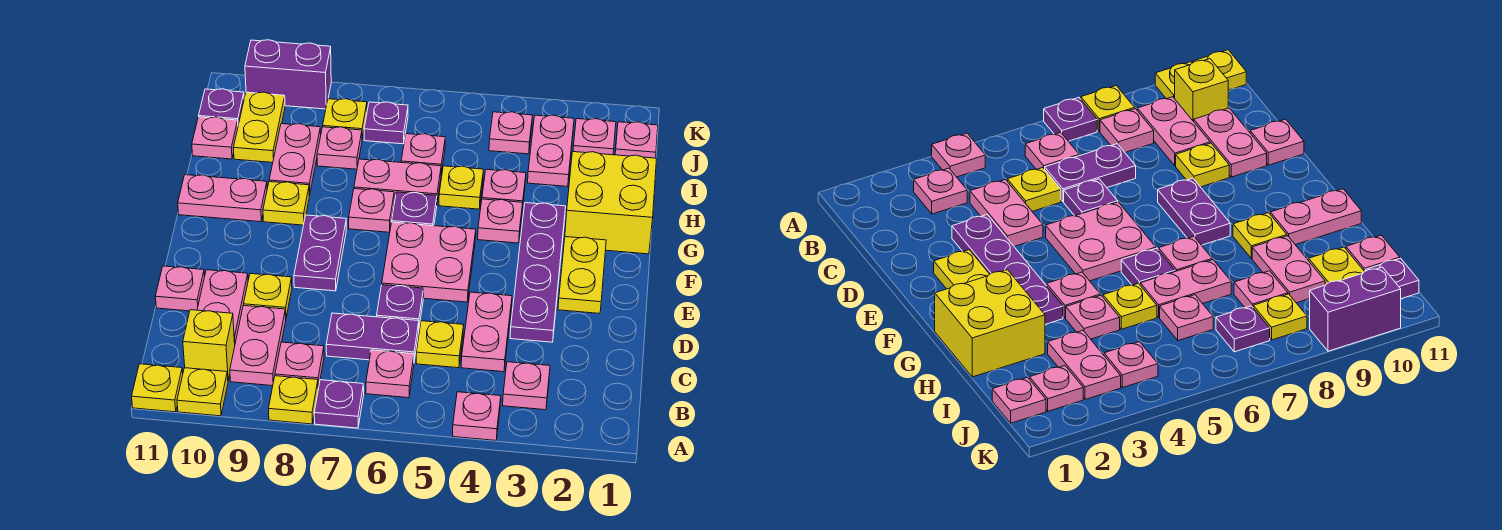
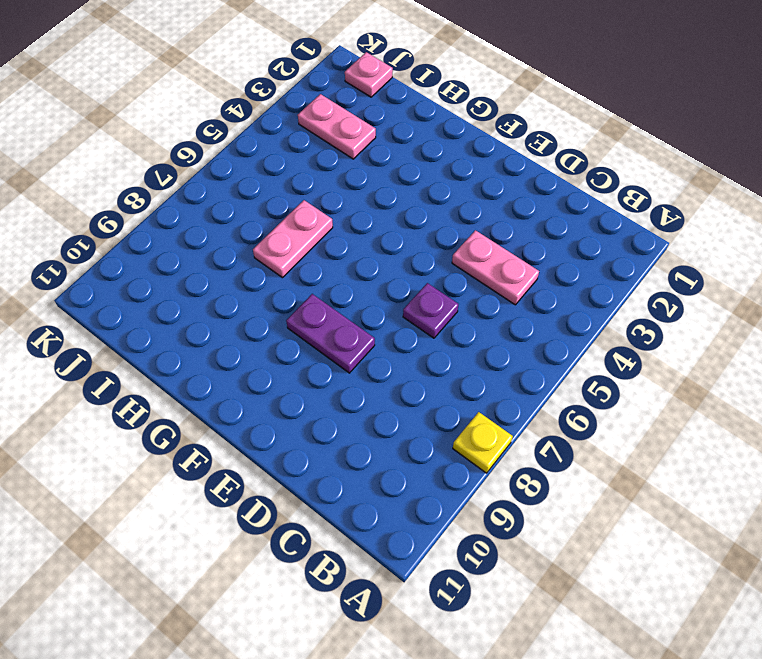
none -> pink plate A4 level 1
none -> purple plate A7 level 1
none -> yellow plate A10 level 1
none -> yellow plate A11 level 1

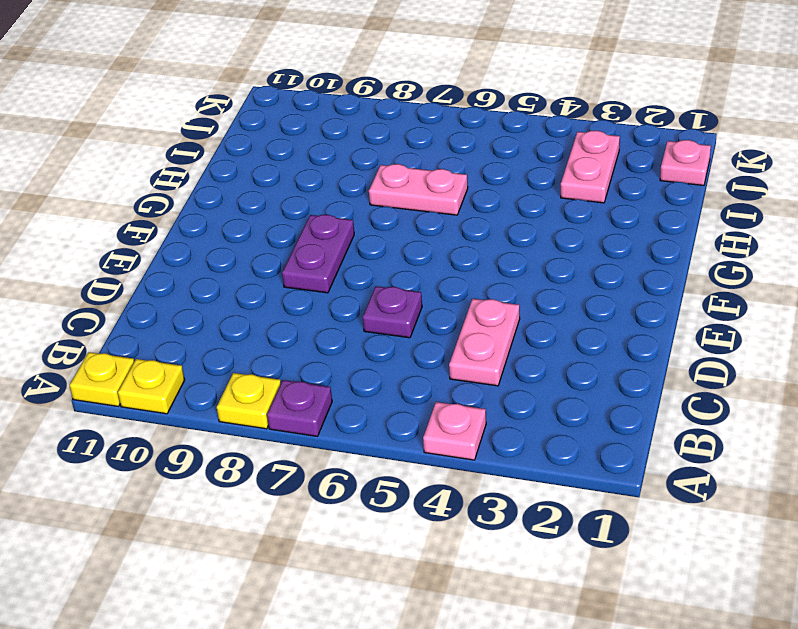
none -> pink plate B3 level 1
none -> pink plate B6 level 1
none -> pink plate B8 level 1
none -> pink plate B9:C9 level 1

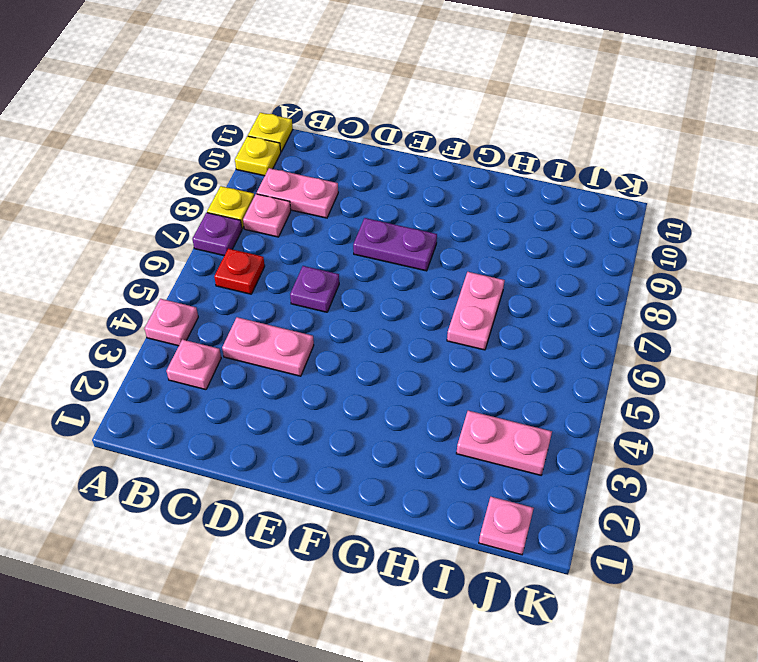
red plate B6 level 1 -> pink plate B6 level 1
none -> yellow brick B10 level 1
none -> yellow plate C5 level 1
none -> purple plate C6:C7 level 1
none -> pink plate C10:D10 level 1

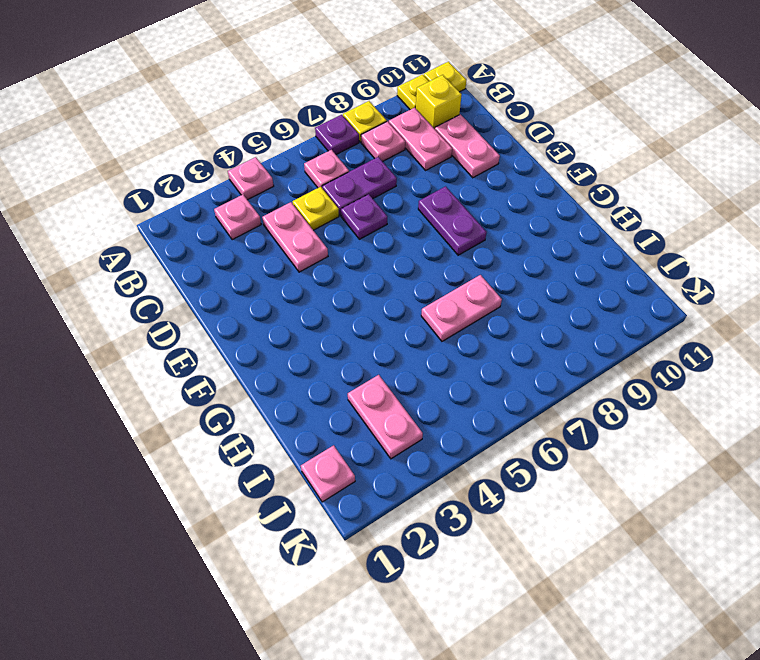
none -> purple plate D3:G3 level 1
none -> yellow plate D9 level 1
none -> pink plate D11 level 1
none -> yellow plate E2:F2 level 1

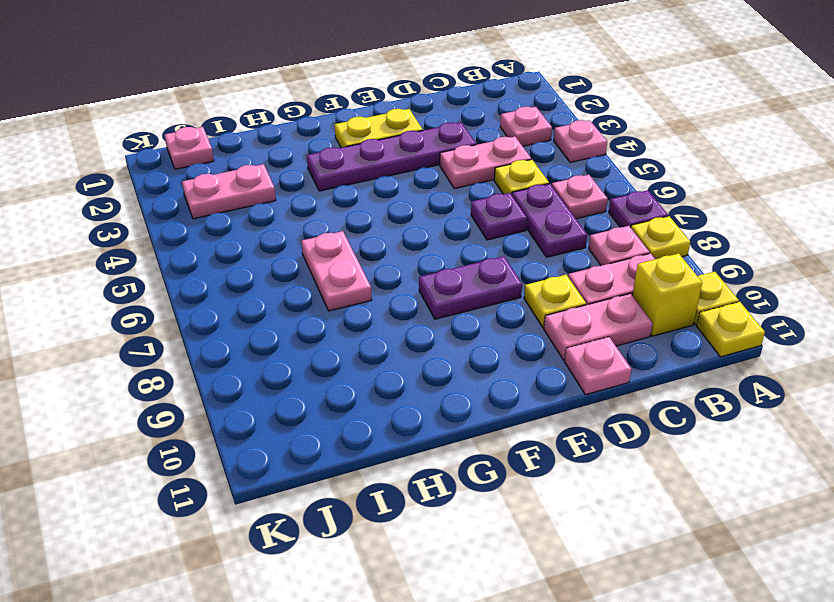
none -> pink plate E5:F6 level 1
none -> yellow brick G1:H2 level 1
none -> pink plate G4 level 1
none -> purple plate G6 level 1

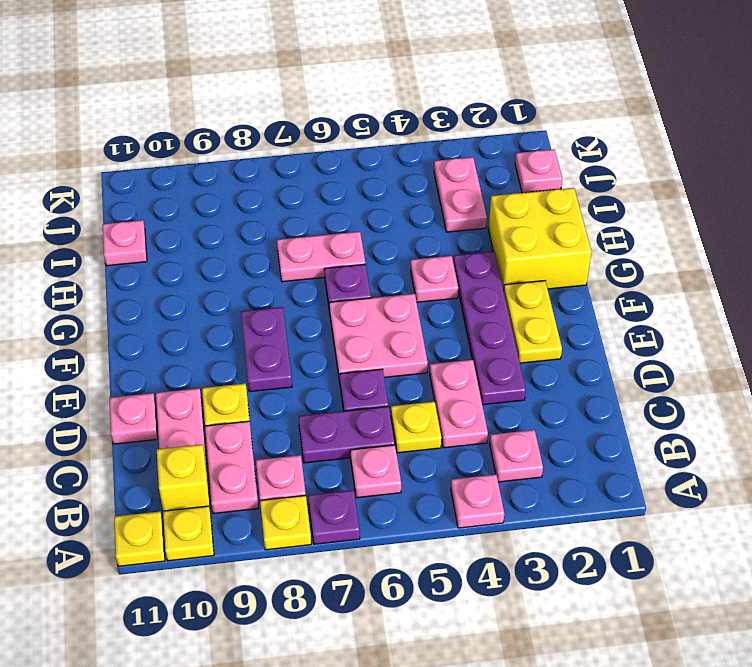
none -> pink plate G7 level 1
none -> yellow plate G9 level 1
none -> pink plate G10:G11 level 1
none -> pink plate H4 level 1

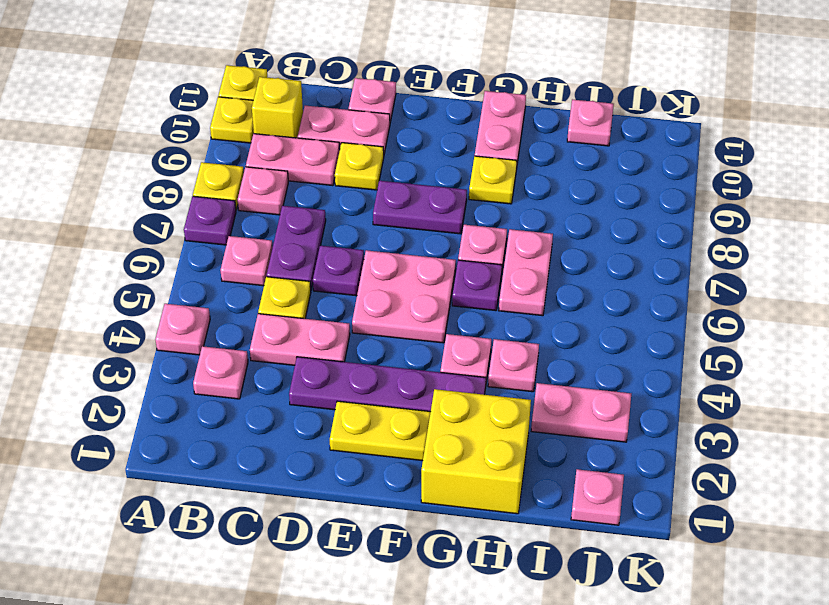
none -> yellow plate H5 level 1
none -> pink plate H9:I9 level 1
none -> pink plate I6 level 1
none -> pink plate I8 level 1

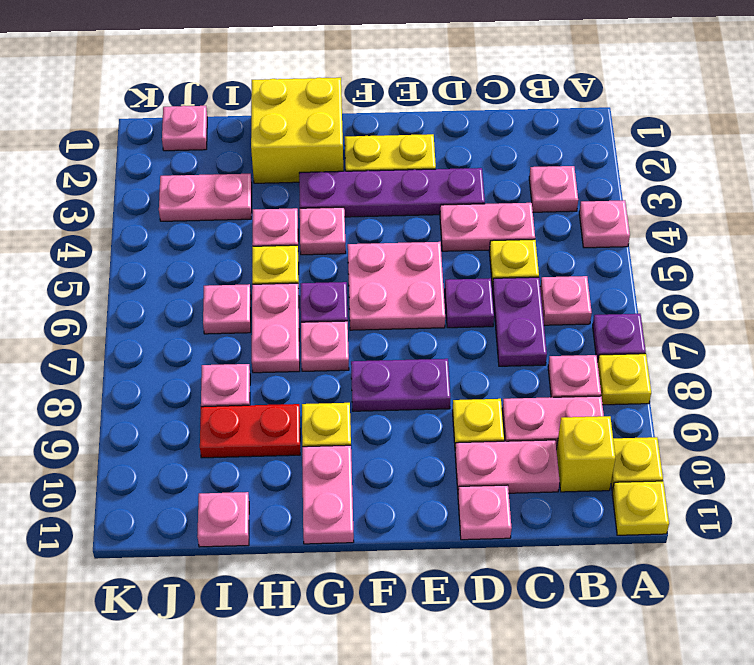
red plate H9:I9 level 1 -> pink plate H9:I9 level 1
none -> yellow plate I10:J10 level 1
none -> pink plate J2 level 1
none -> pink plate J4 level 1
none -> purple plate J7 level 1

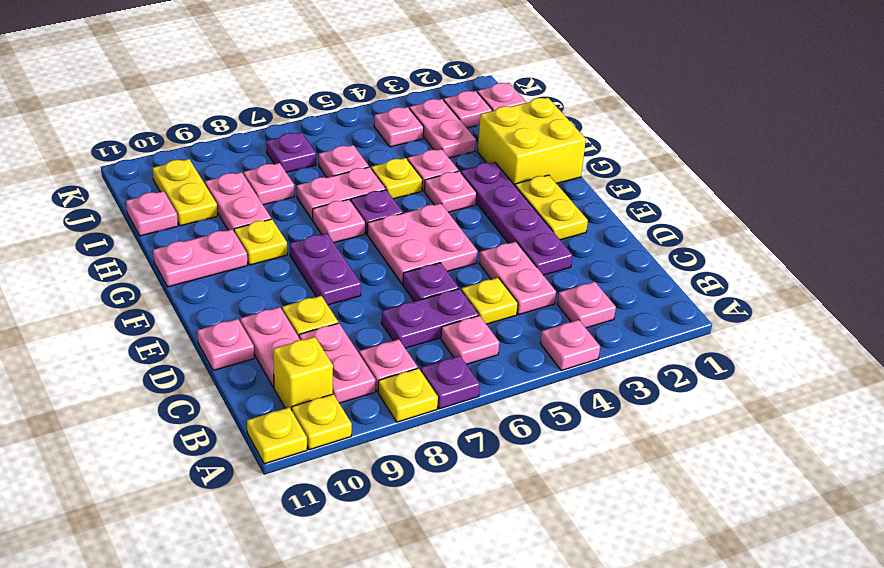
none -> yellow plate J8 level 1
none -> purple plate J11 level 1
none -> purple brick K9:K10 level 1

